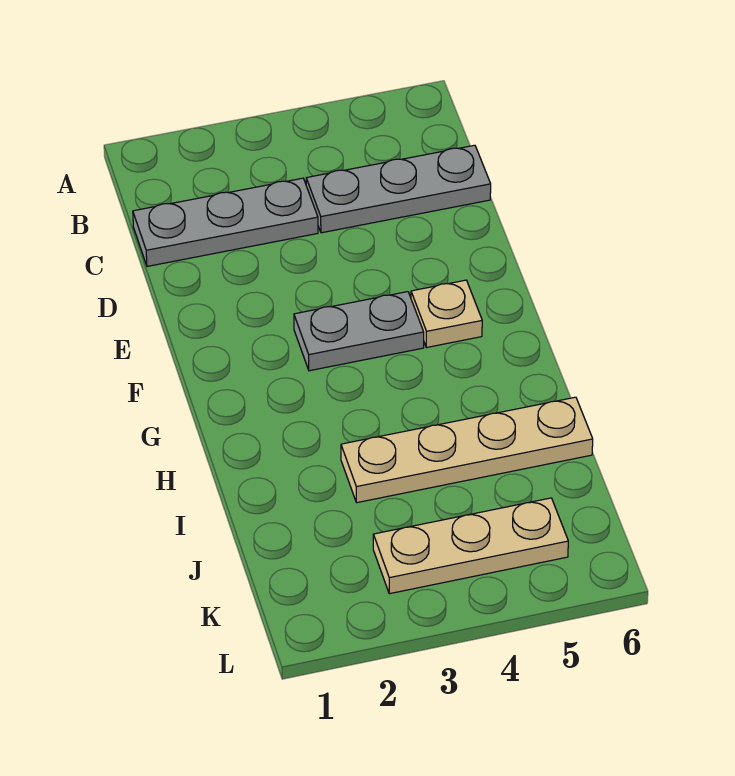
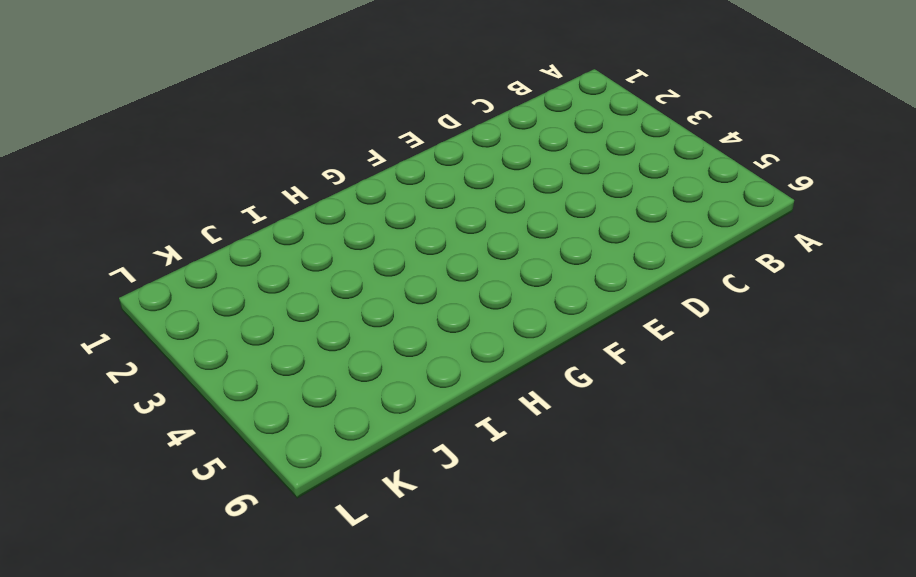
none -> grey plate C1:C3 level 1
none -> grey plate C4:C6 level 1

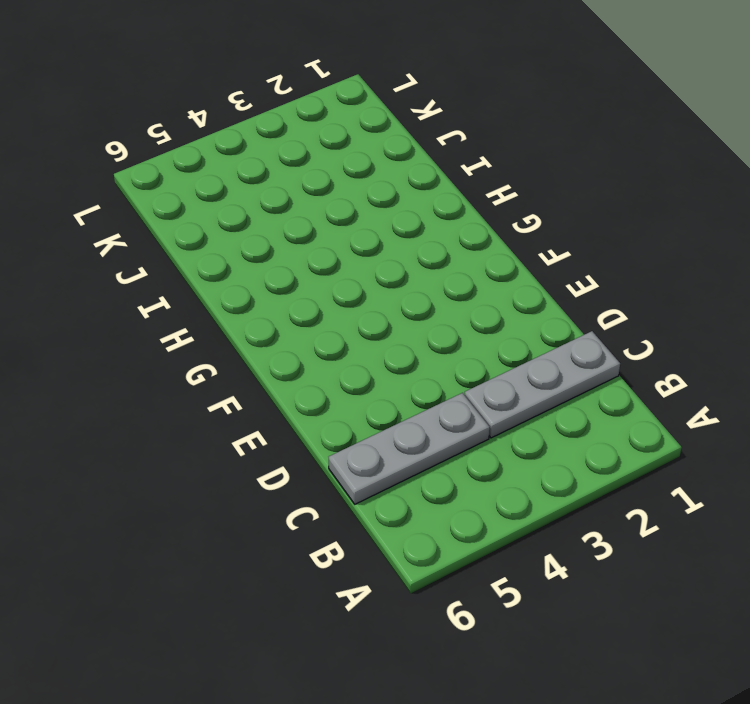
none -> grey plate F3:F4 level 1
none -> tan plate F5 level 1

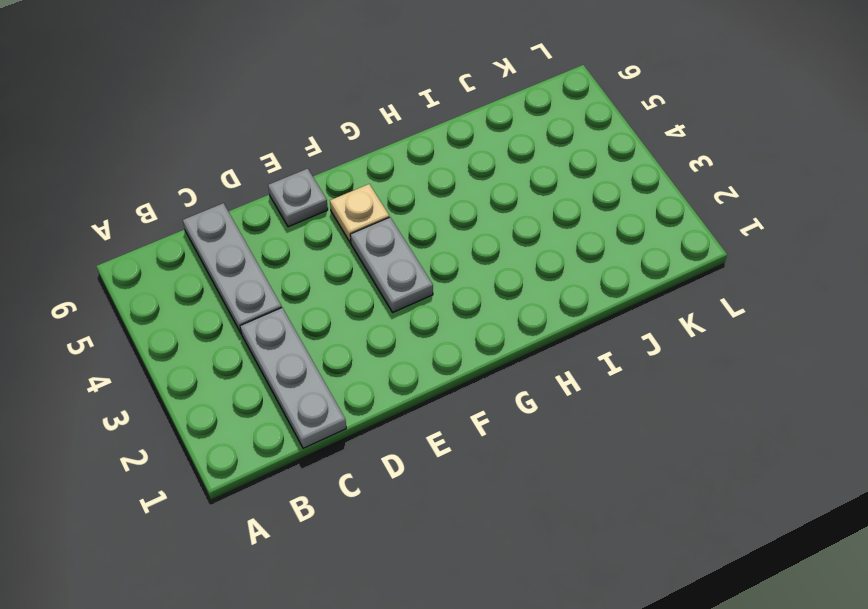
grey plate E6 level 1 -> none
none -> tan plate I3:I6 level 1
none -> tan plate K3:K5 level 1

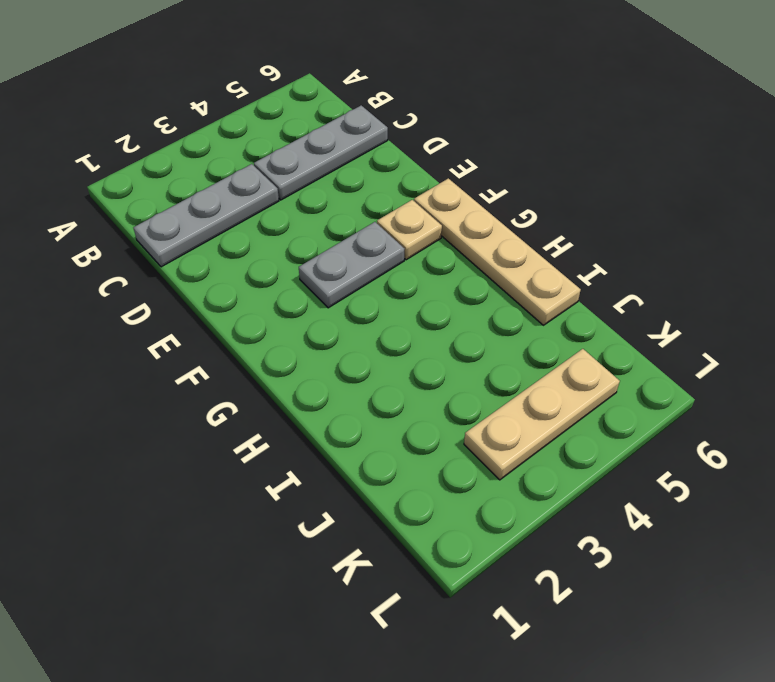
tan plate F6:I6 level 1 -> tan plate I3:I6 level 1

